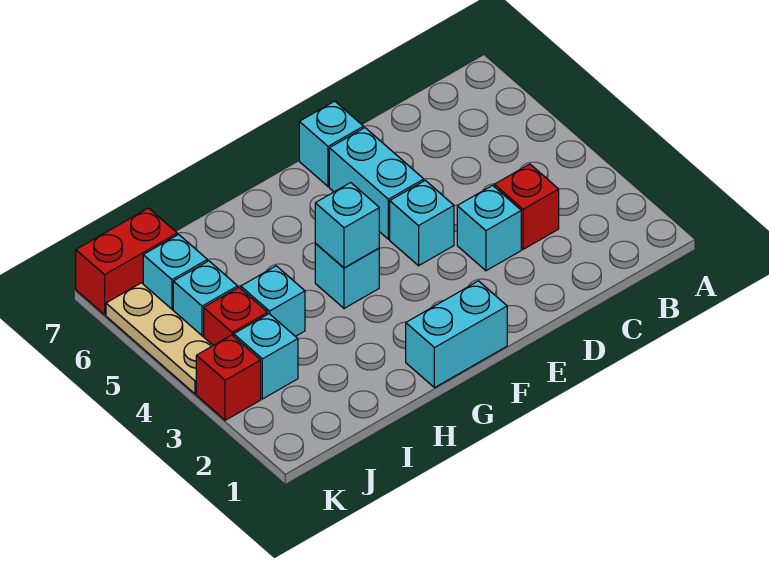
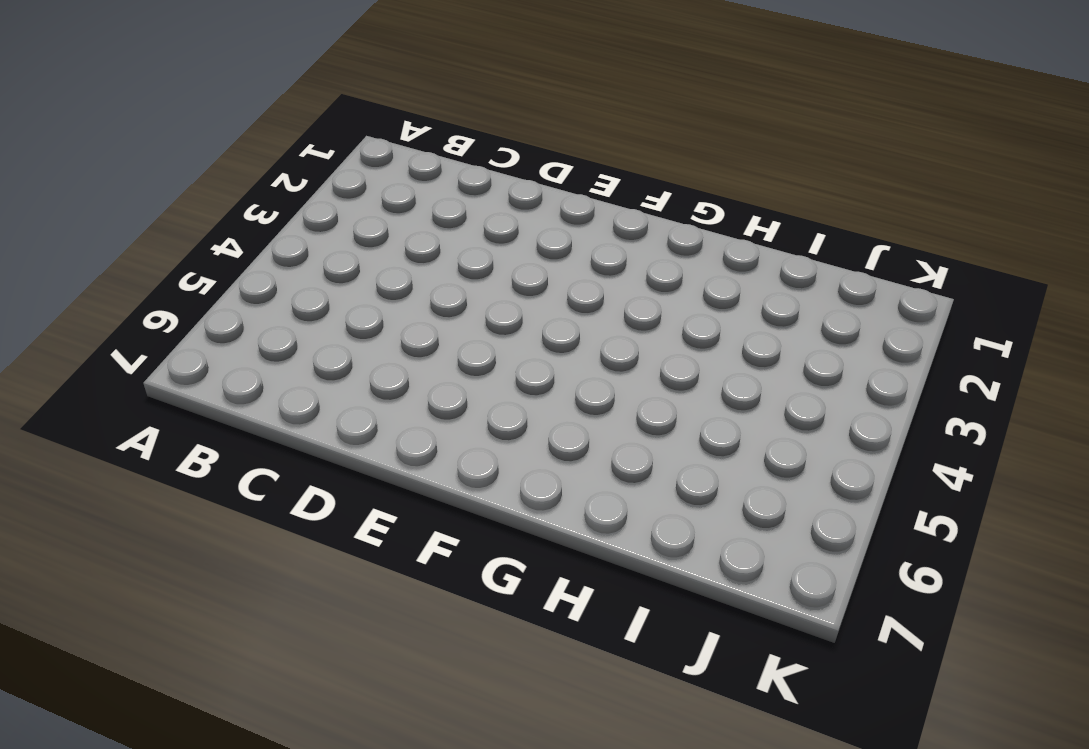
none -> red brick C3 level 1
none -> cyan brick D3 level 1
none -> cyan brick E4 level 1

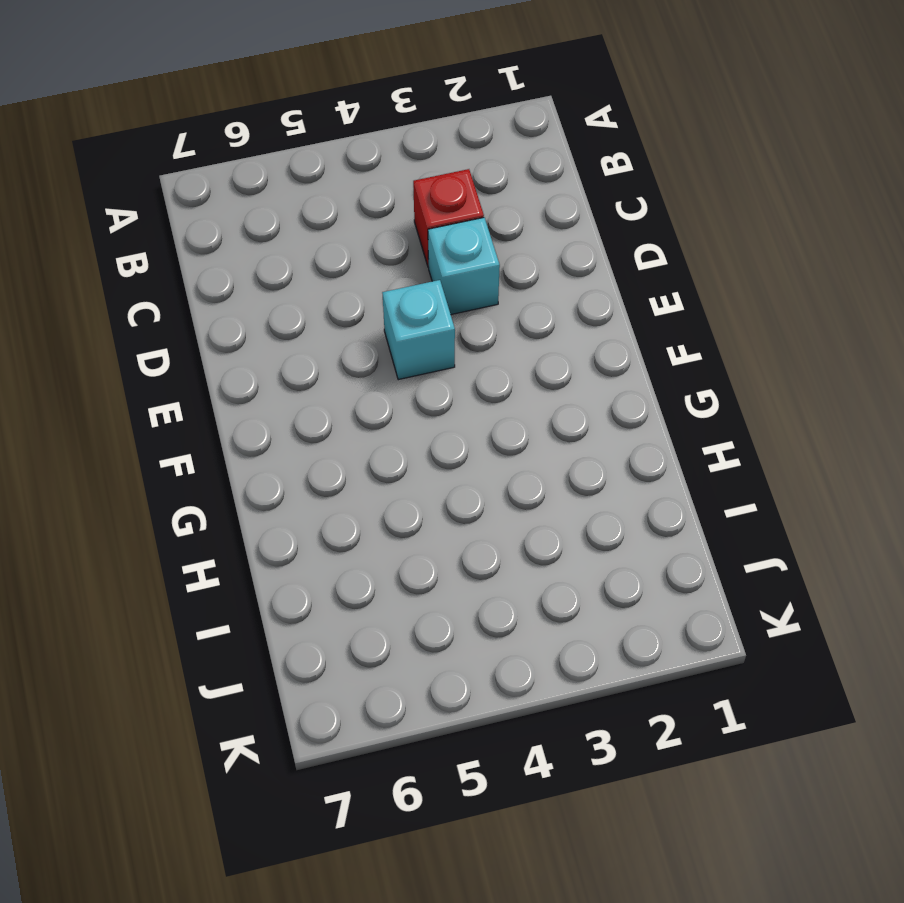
none -> cyan brick E5:E6 level 1
none -> cyan brick E7 level 1
none -> cyan brick F1:G1 level 1

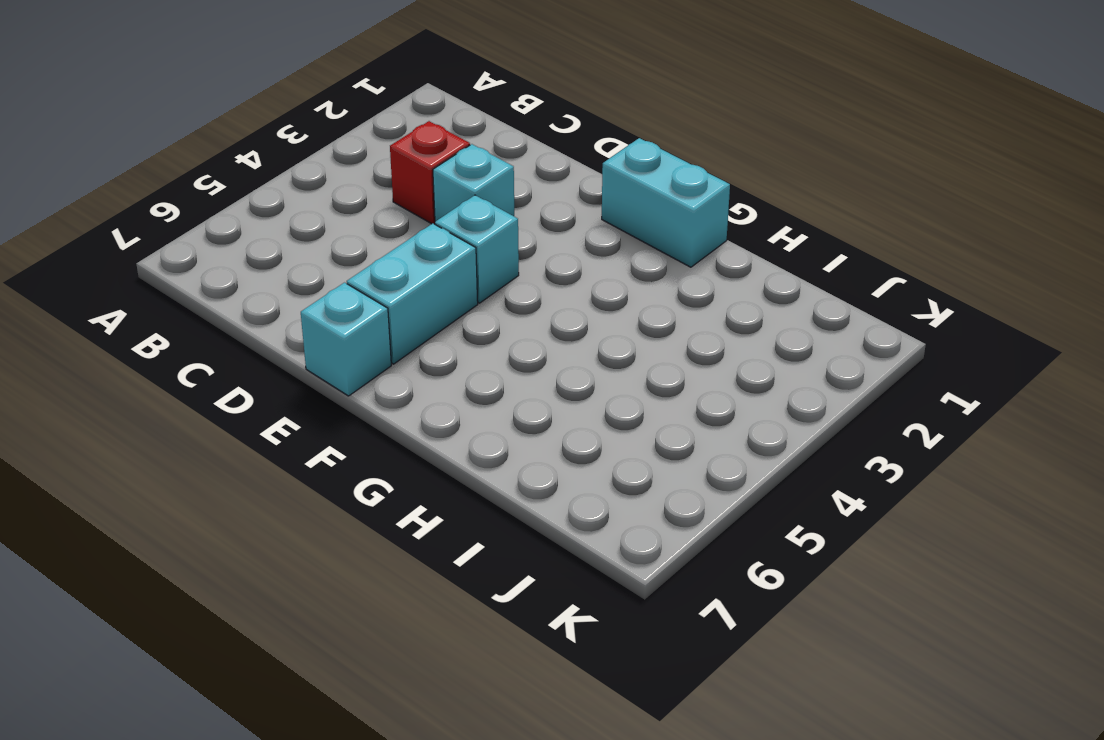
none -> cyan brick G4 level 1
none -> cyan brick I4 level 1
none -> cyan brick J3 level 1

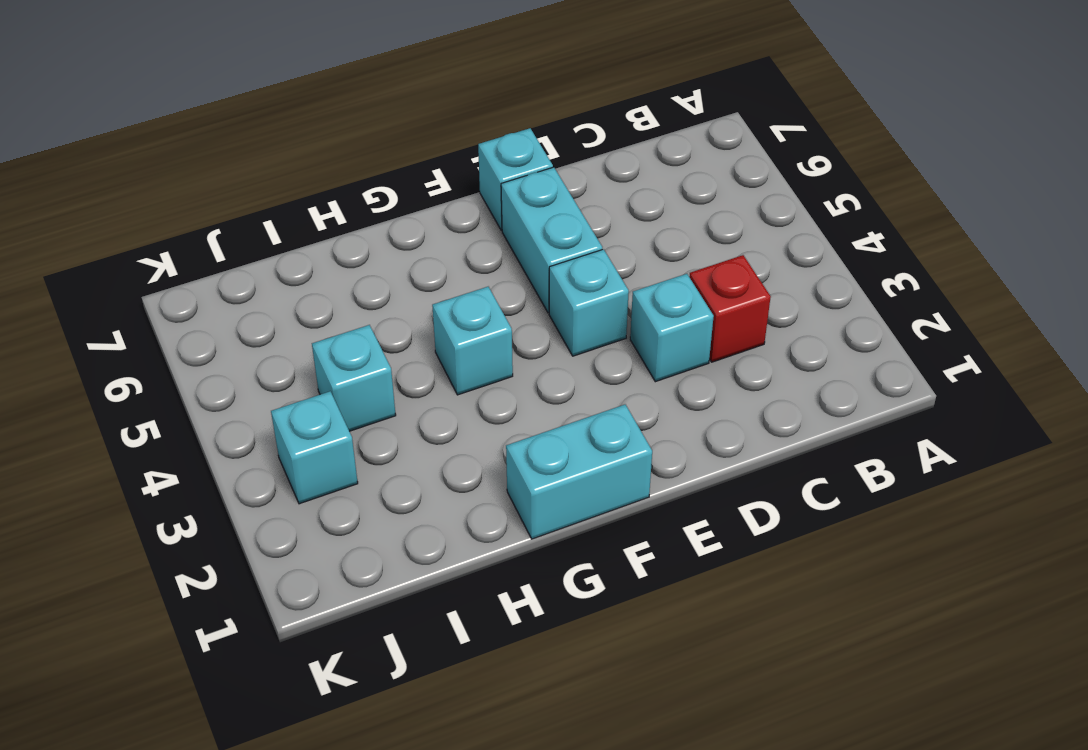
none -> red brick J4 level 1
none -> cyan brick J5 level 1
none -> cyan brick J6 level 1

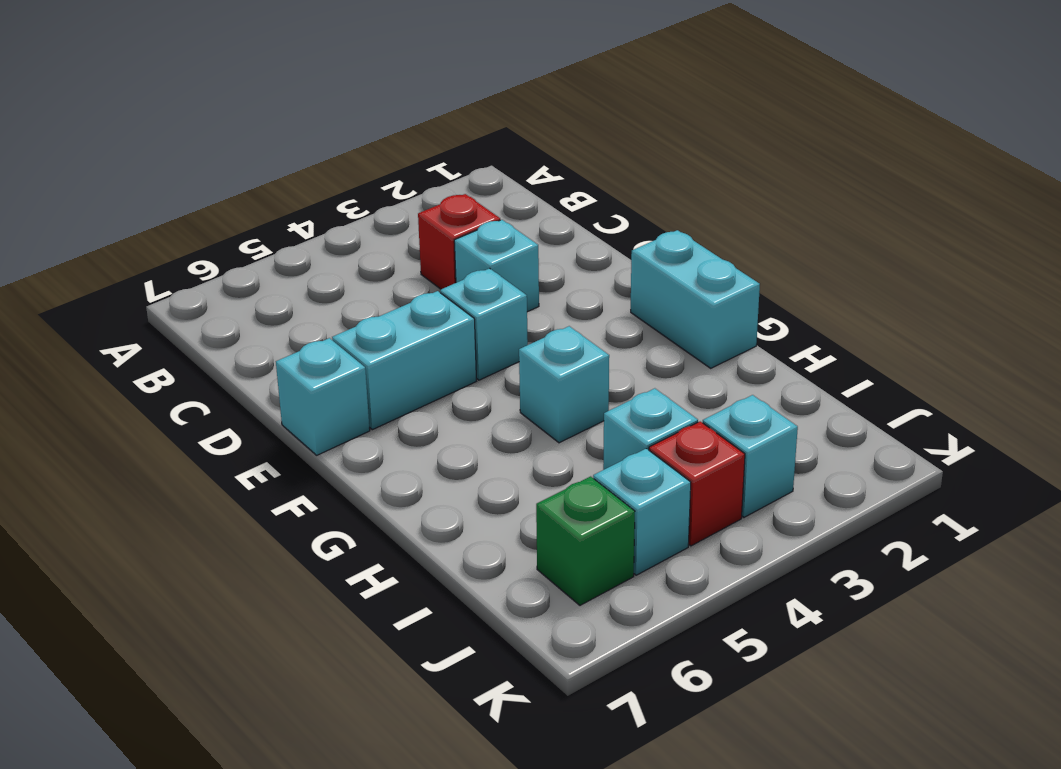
green brick J6 level 1 -> cyan brick J6 level 1
none -> red brick J7:K7 level 1
none -> red brick K3 level 1
none -> tan plate K4:K6 level 1

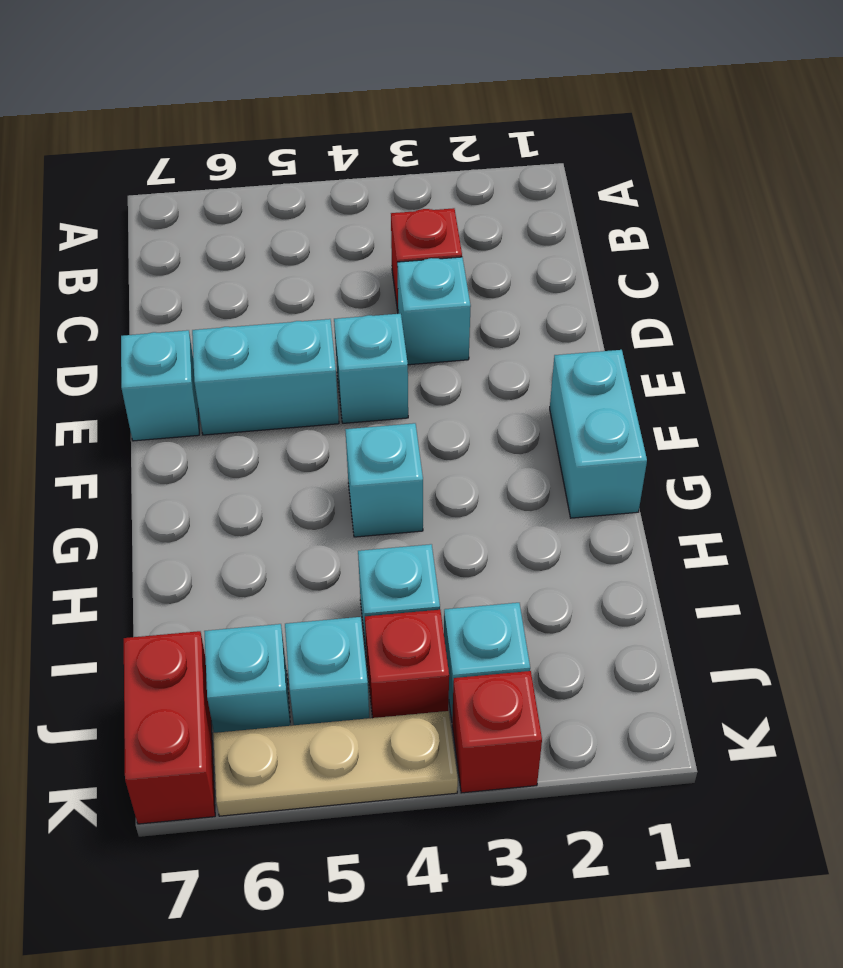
none -> cyan brick G4 level 2

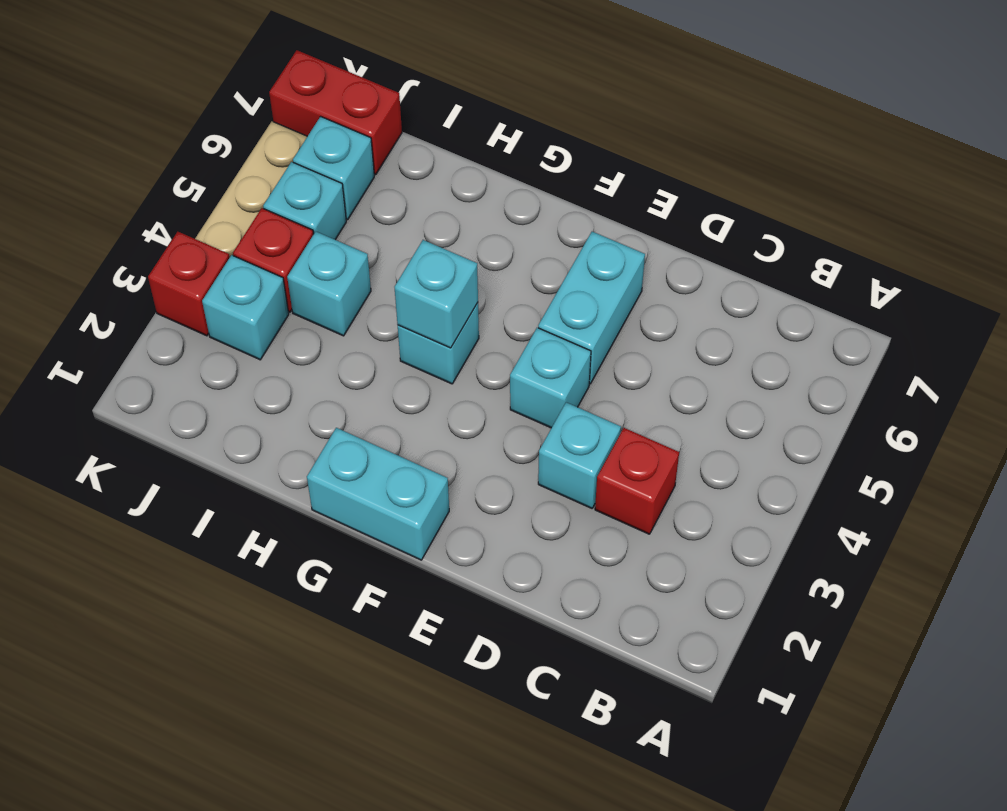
none -> cyan brick E7 level 1

